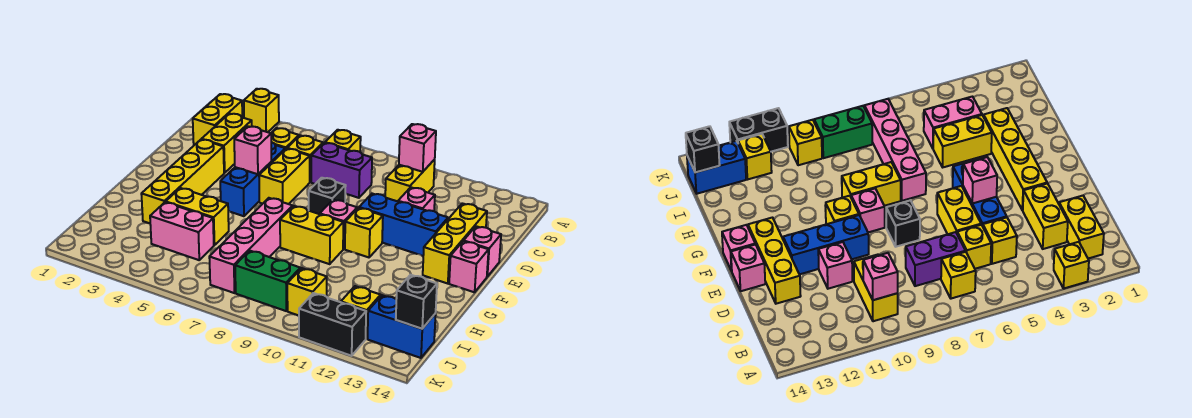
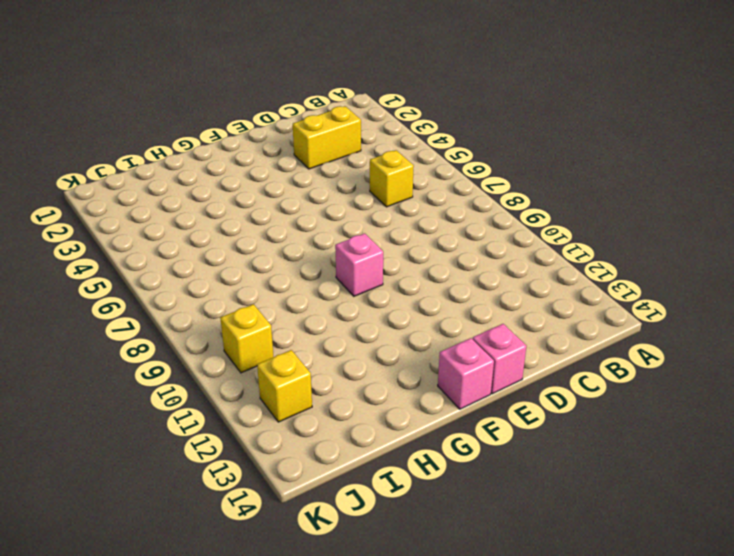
none -> yellow brick A3 level 1
none -> yellow brick B2:C2 level 1
none -> yellow brick B7 level 1
none -> yellow brick B10:C10 level 1

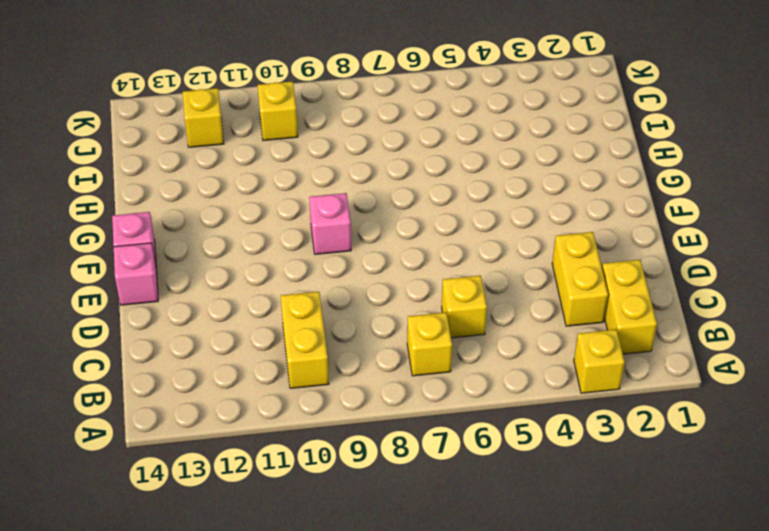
none -> yellow brick C5 level 1
none -> purple brick C7:C8 level 1
none -> blue brick D5:F5 level 1
none -> yellow brick D6:E6 level 1

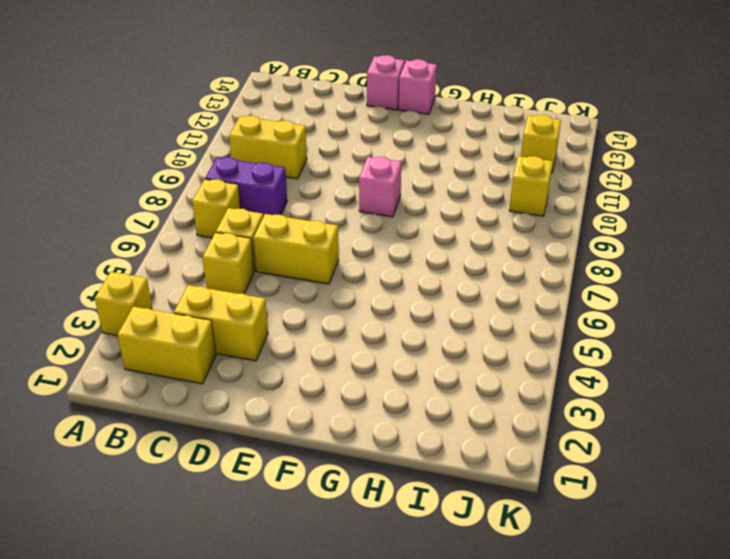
purple brick B8:C8 level 1 -> purple brick C7:C8 level 1
none -> blue brick D5:F5 level 1
none -> pink brick D11 level 1
none -> yellow brick D13:F13 level 1
none -> yellow brick E3:H3 level 1

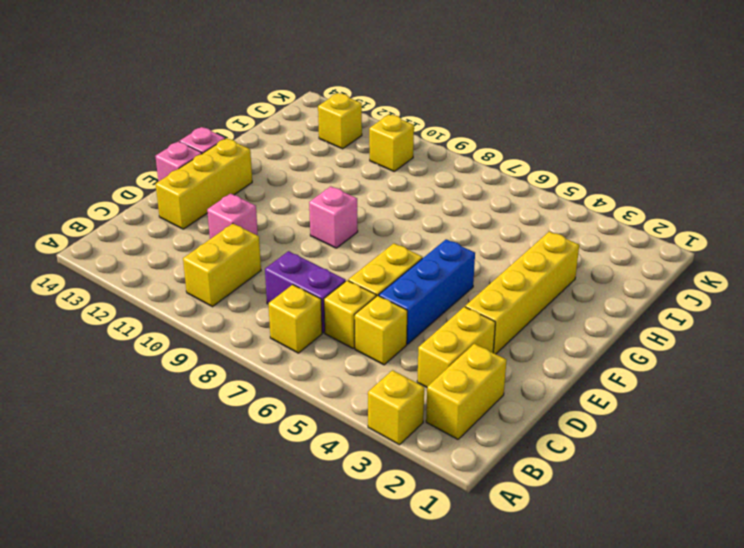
none -> black brick E8 level 1
none -> blue brick E10:E12 level 1
none -> yellow brick F10 level 1
none -> pink brick G7:J7 level 1

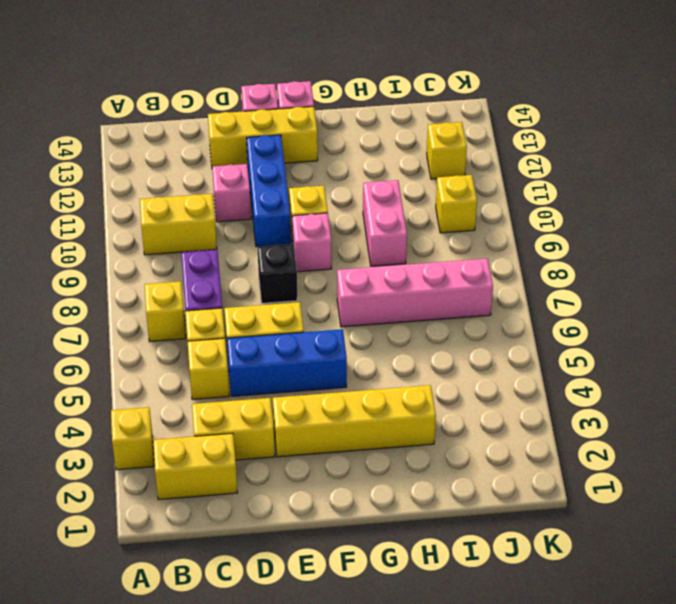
pink brick H9:H10 level 1 -> pink brick I4:I5 level 1
none -> yellow brick G8:G9 level 1
none -> yellow brick H4:H5 level 1
none -> green brick J8:J9 level 1
none -> blue brick J13:J14 level 1

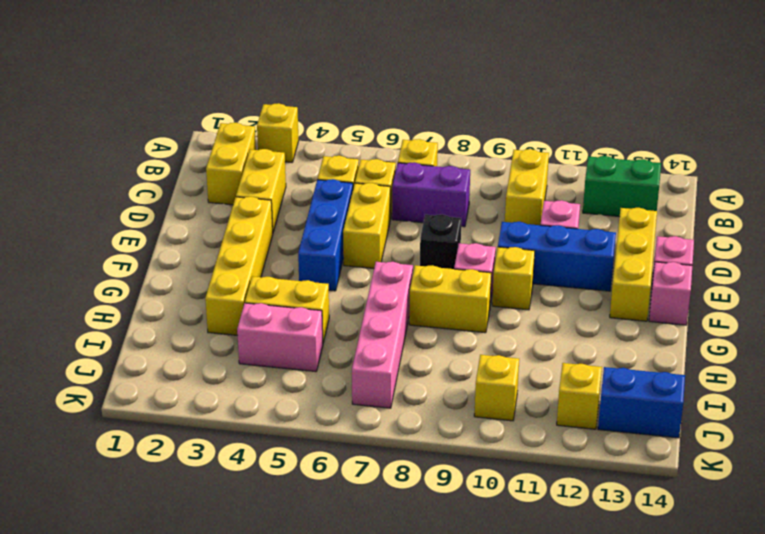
green brick B12:B13 level 1 -> green brick J8:J9 level 1
none -> black brick K11:K12 level 1
none -> pink brick B10 level 2
none -> pink brick E5 level 2
none -> black brick J14 level 2

